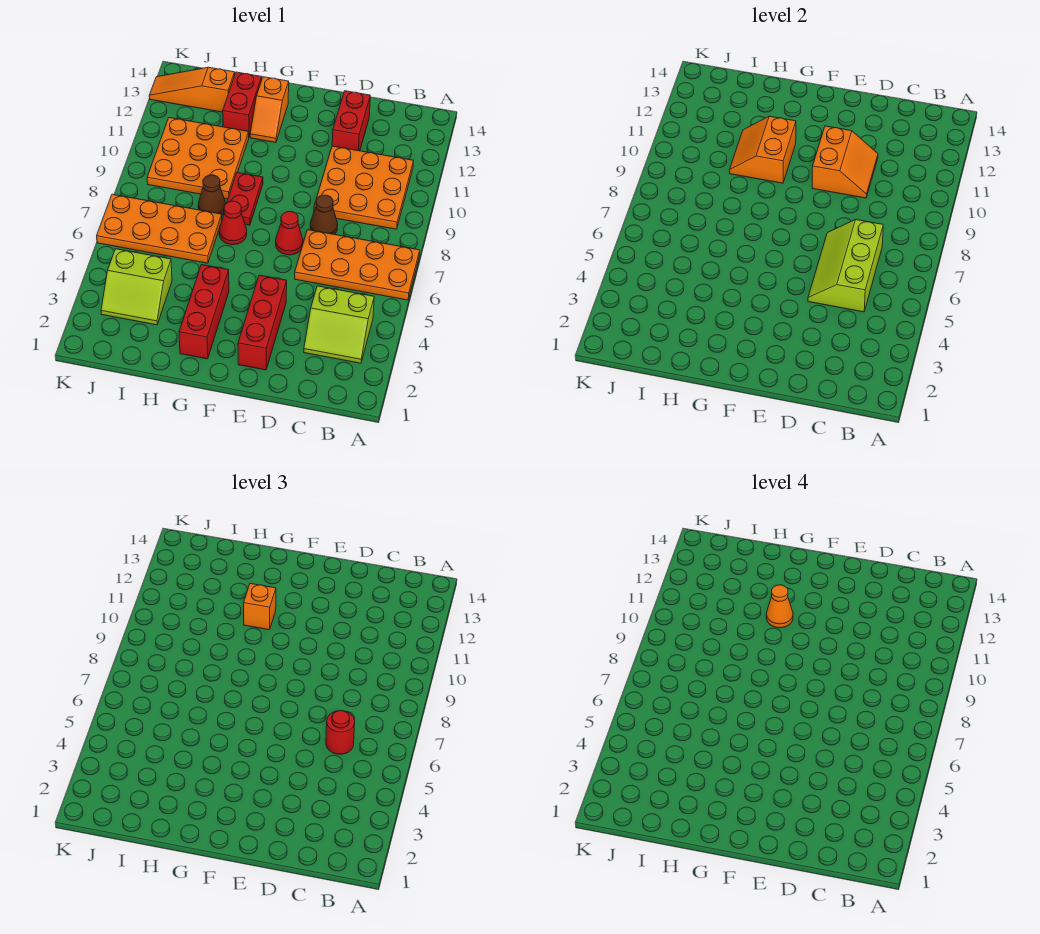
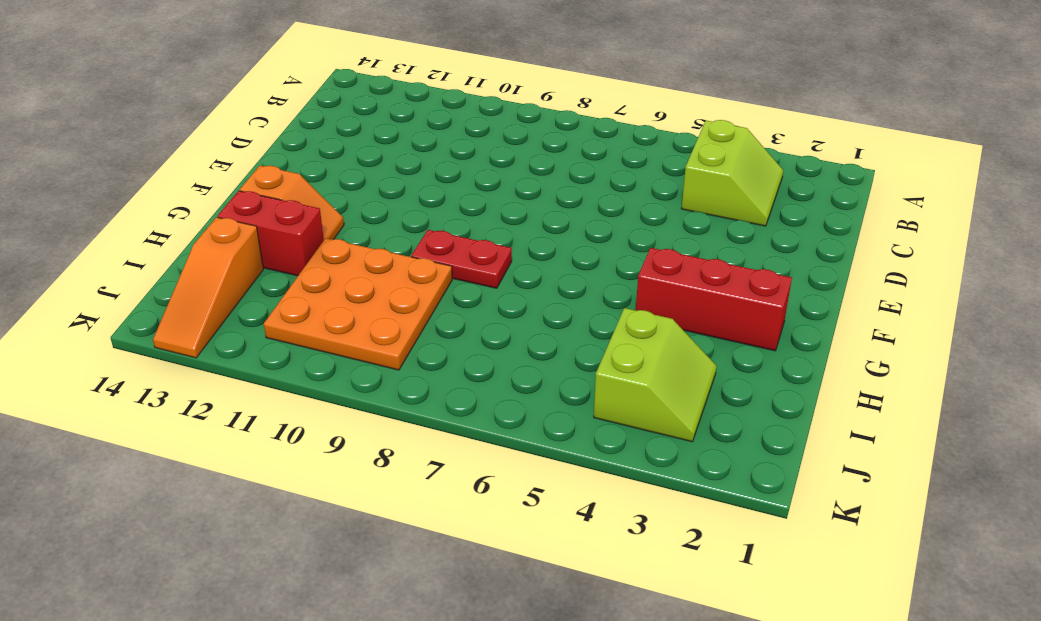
none -> orange plate A6:D7 level 1
none -> orange plate B9:D11 level 1
none -> brown cone D8 level 1

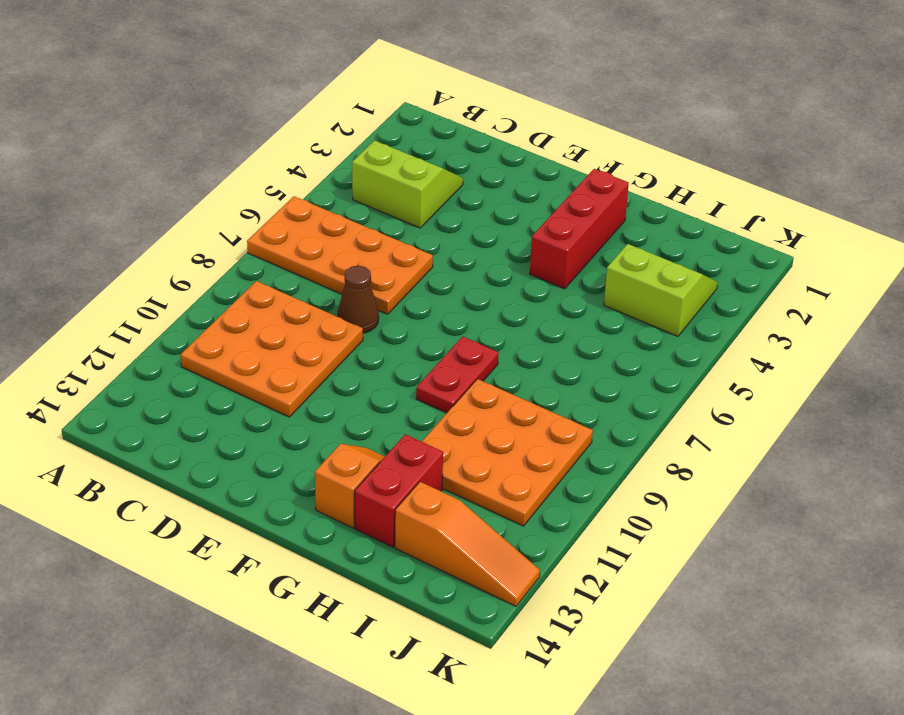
none -> red brick D12:D13 level 1
none -> red brick E2:E4 level 1
none -> red cone E7 level 1

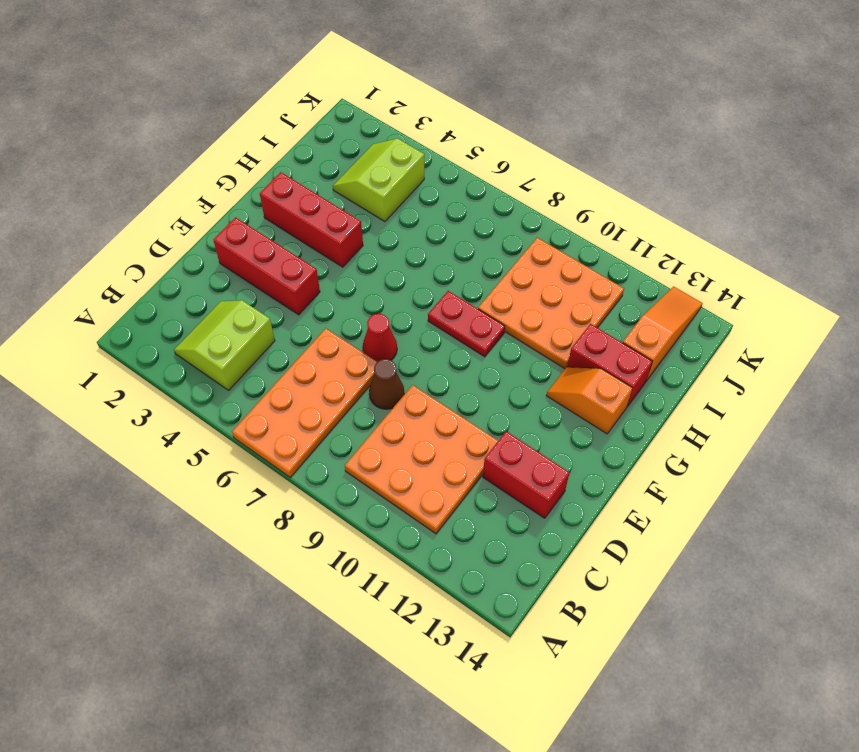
none -> red cone G7 level 1
none -> orange plate H6:K7 level 1
none -> brown cone H8 level 1

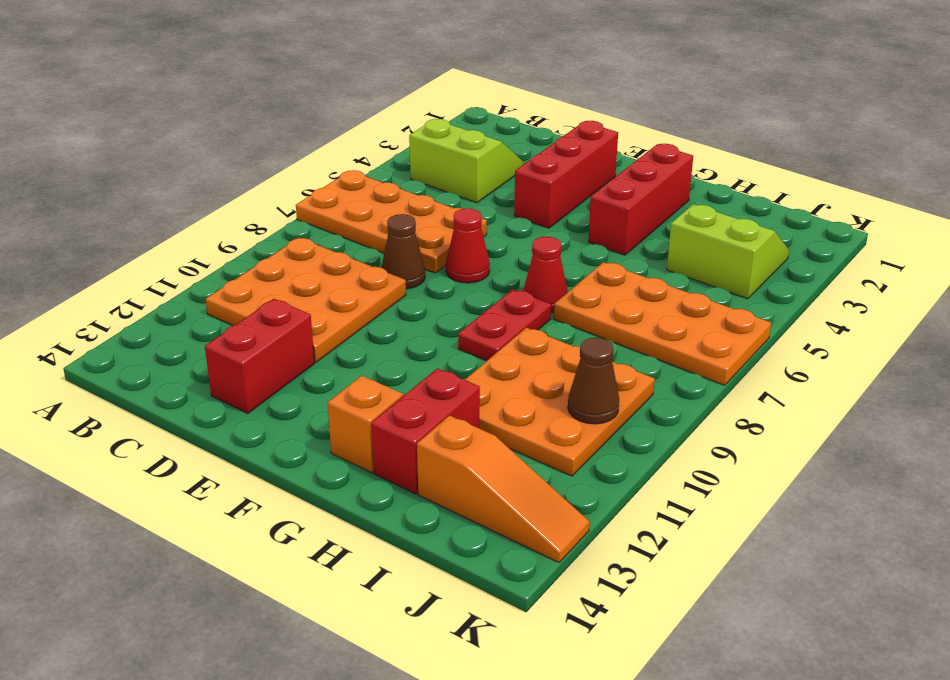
brown cone J10 level 2 -> brown cone H8 level 1
none -> lime slope C5:D7 level 2 top C
none -> orange slope D10:E11 level 2 top E
none -> orange slope G10:H11 level 2 top G

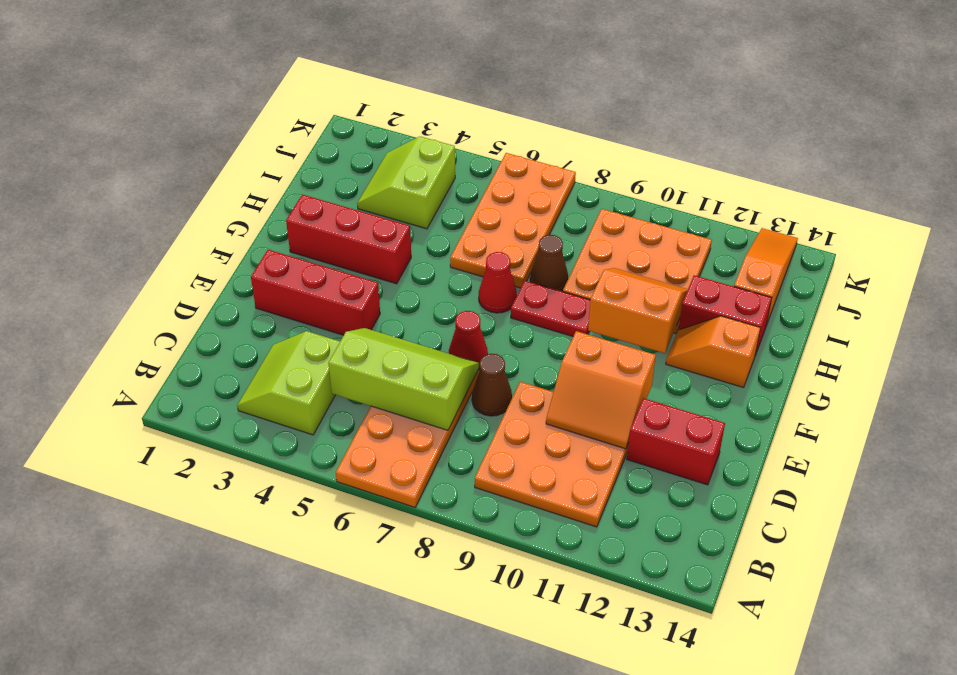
none -> red round brick C6 level 3
none -> orange brick G11 level 3
none -> orange cone G11 level 4

